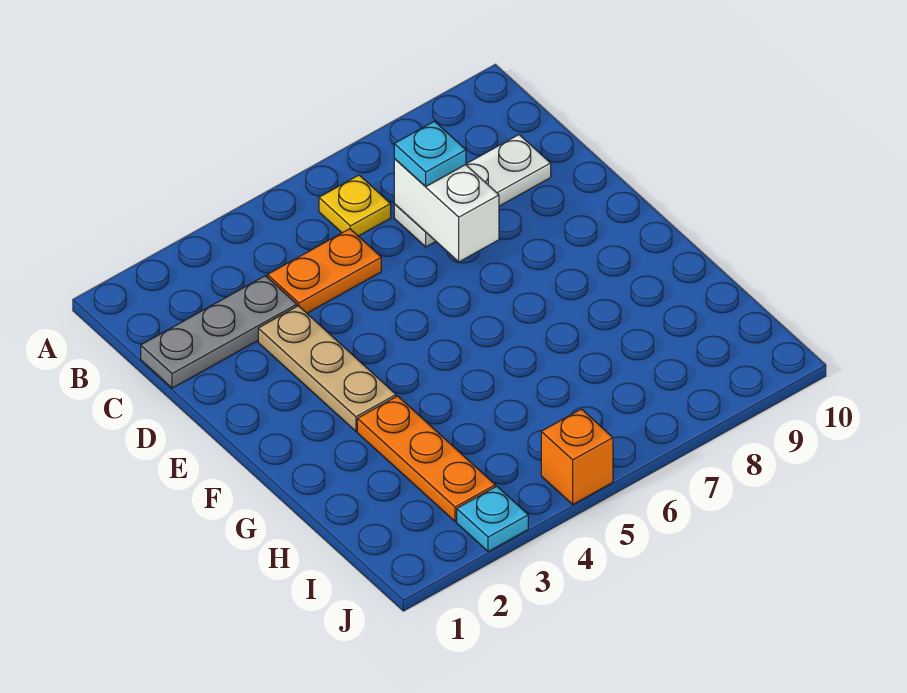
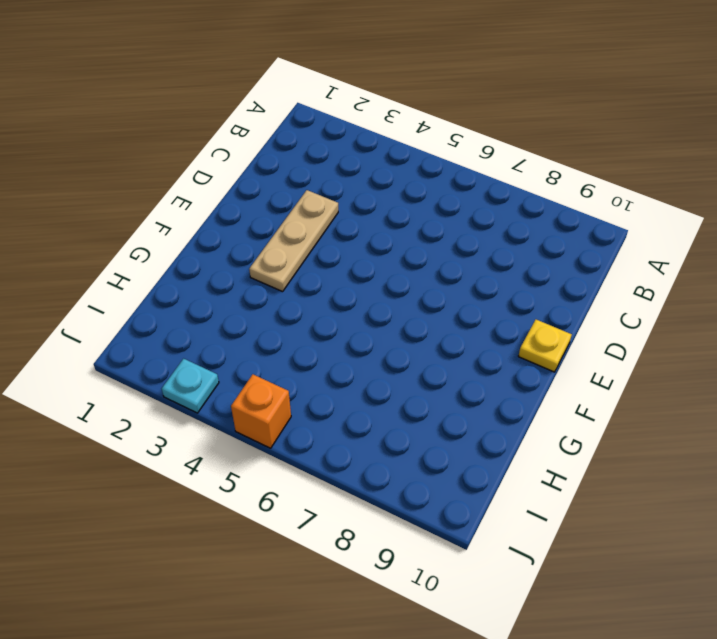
yellow plate E10 level 1 -> yellow plate B6 level 1
none -> grey plate C1:C3 level 1
none -> orange plate C4:C5 level 1

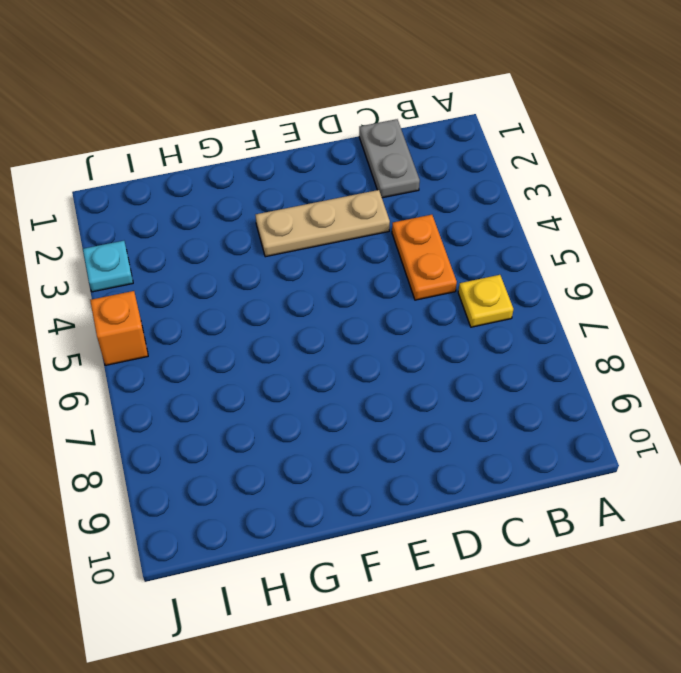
grey plate C1:C2 level 1 -> grey plate C1:C3 level 1
none -> white plate C7:C9 level 1
none -> orange plate G3:I3 level 1

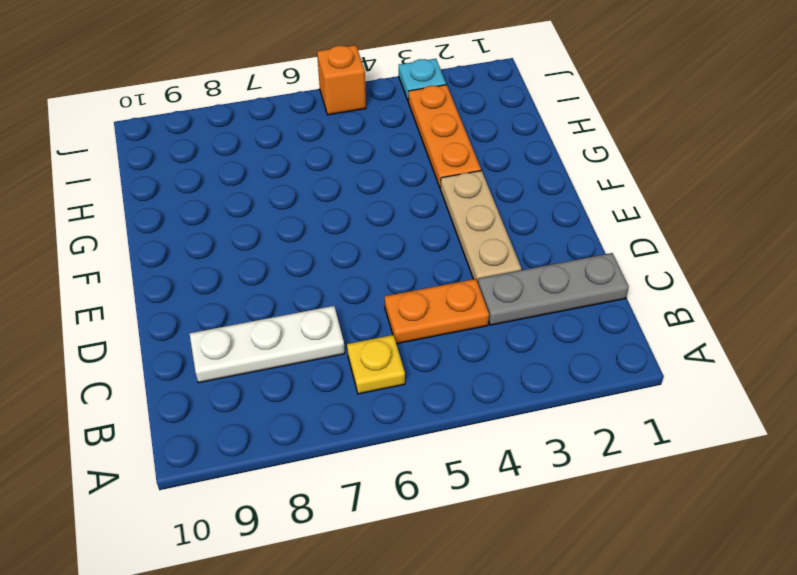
none -> white brick C7:D7 level 2
none -> cyan plate C7 level 3

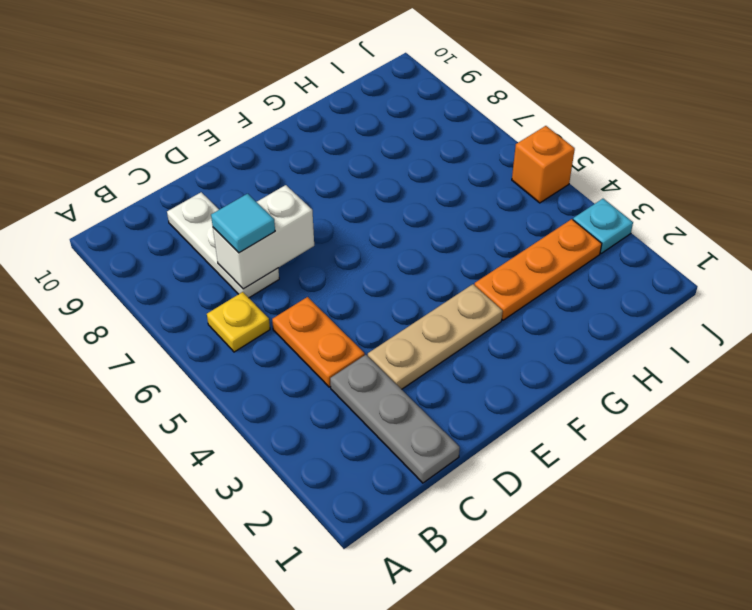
cyan tile C7 level 3 -> cyan plate C7 level 3

